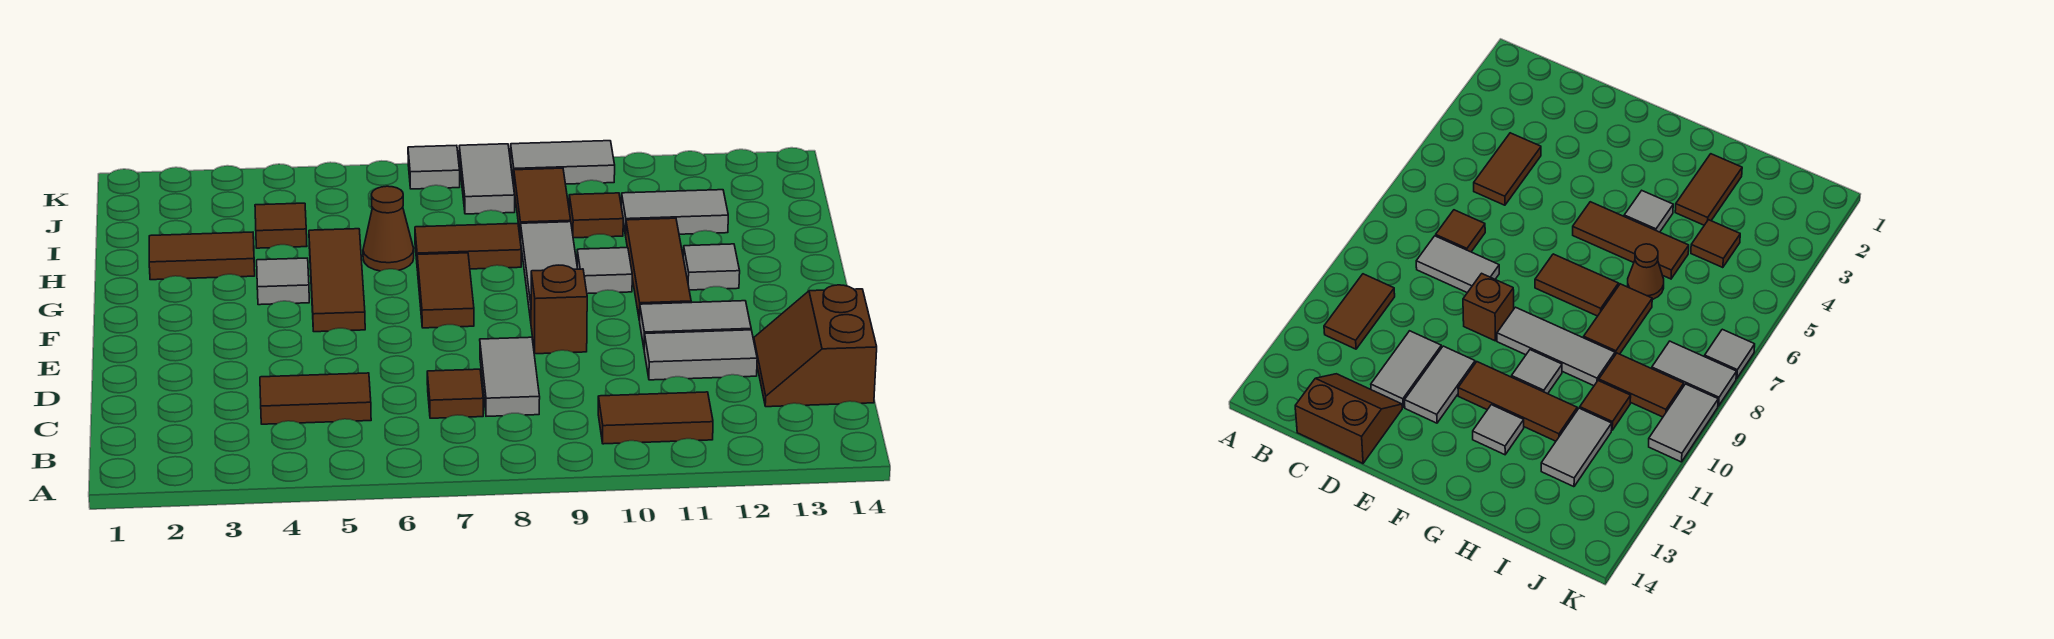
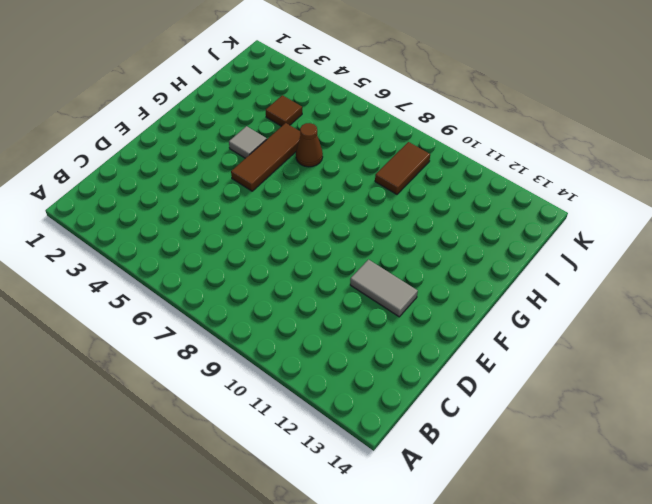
none -> brown tile B10:B11 level 1
none -> brown tile C4:C5 level 1
none -> brown tile C7 level 1

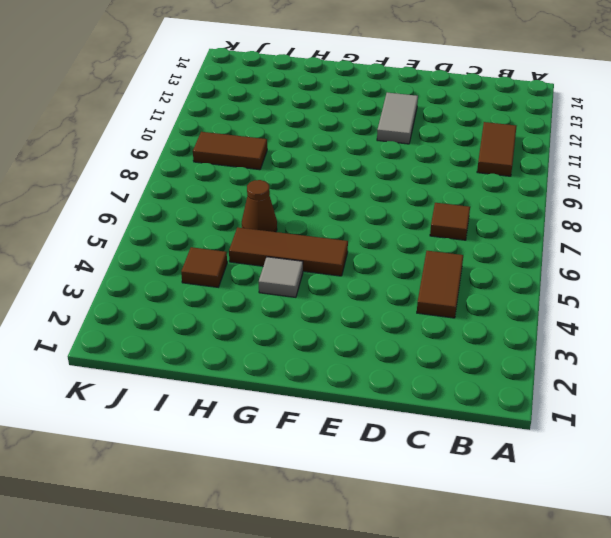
none -> grey tile C8:D8 level 1
none -> brown slope C13:D14 level 1 top 14
none -> grey tile D11:D12 level 1

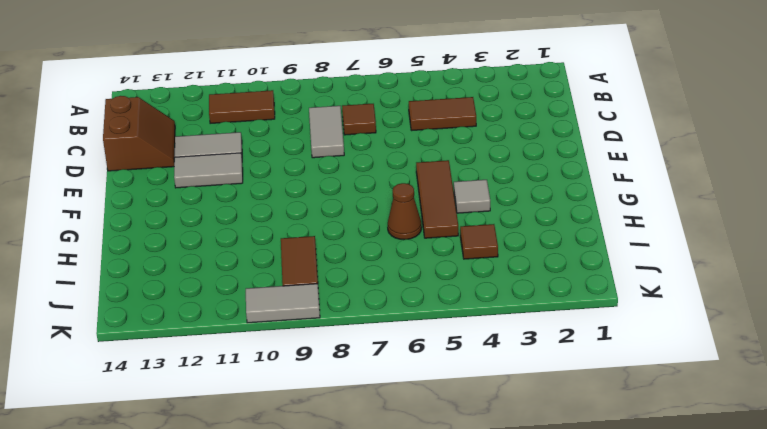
none -> brown brick E9 level 1
none -> brown tile F7:G7 level 1
none -> grey tile F9:H9 level 1

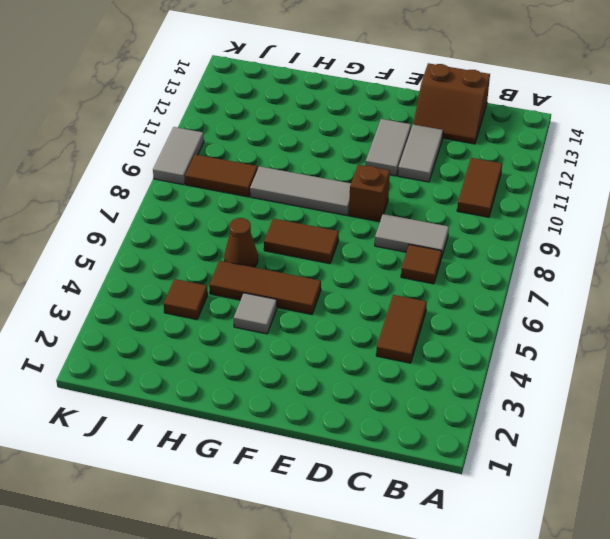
none -> brown tile F11:H11 level 1
none -> grey tile G10 level 1
none -> grey tile G12 level 1

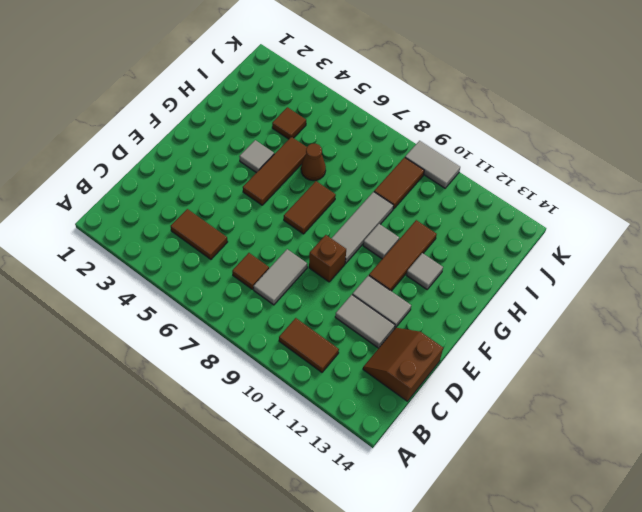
none -> brown tile H2:H3 level 1
none -> brown tile H7:H8 level 1
none -> brown tile I10 level 1

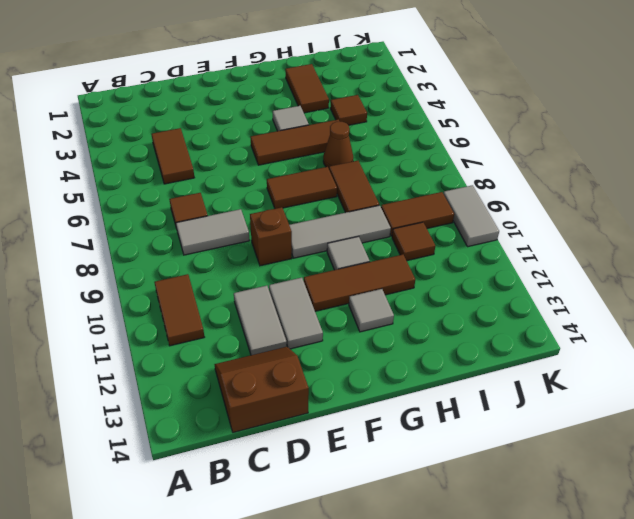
none -> grey tile I11:I12 level 1
none -> grey tile J8:K8 level 1
none -> grey tile K7 level 1

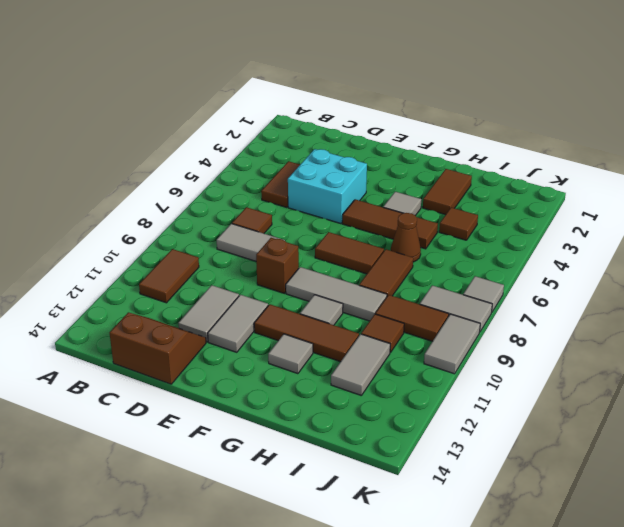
cyan brick D4:E5 level 1 -> none

